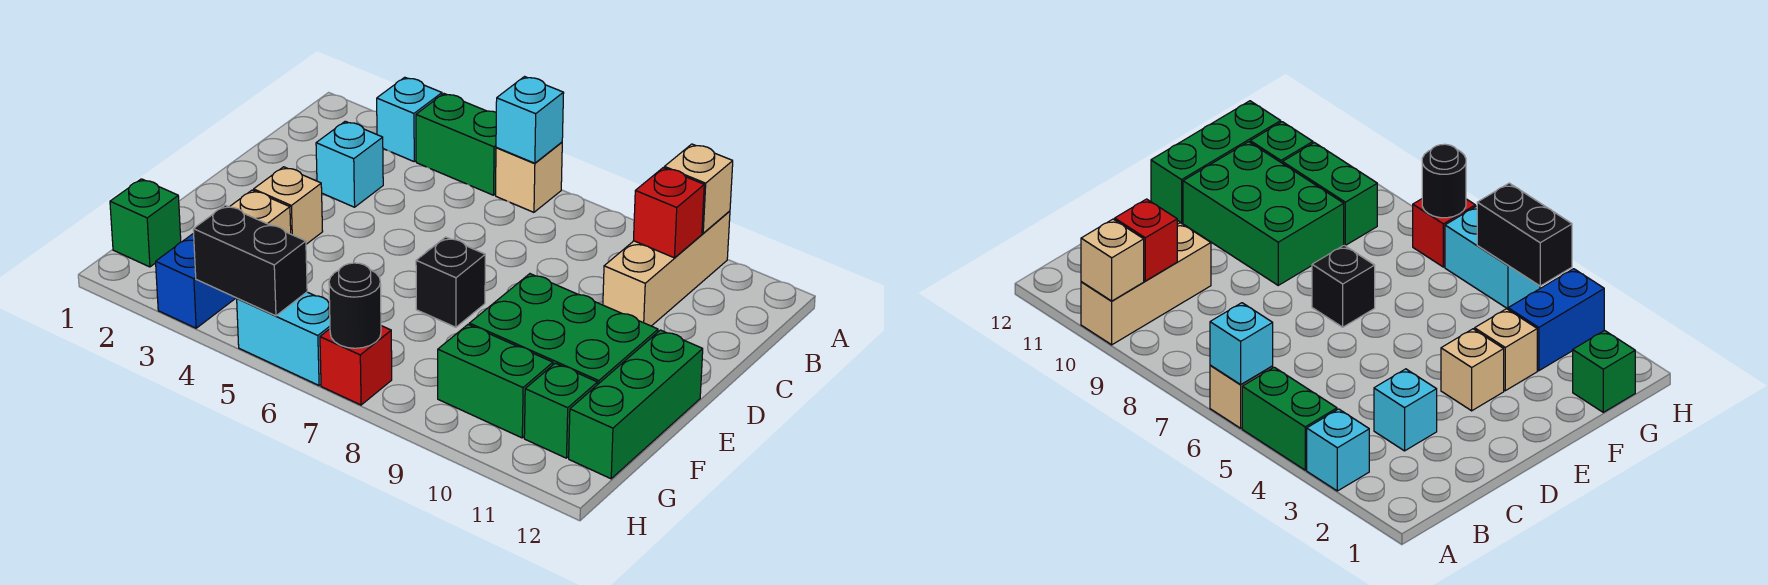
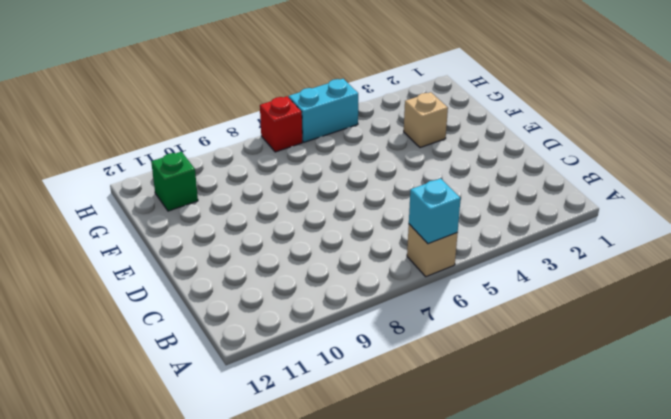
none -> cyan brick A3 level 1
none -> green brick A4:A5 level 1
none -> tan brick A10:C10 level 1

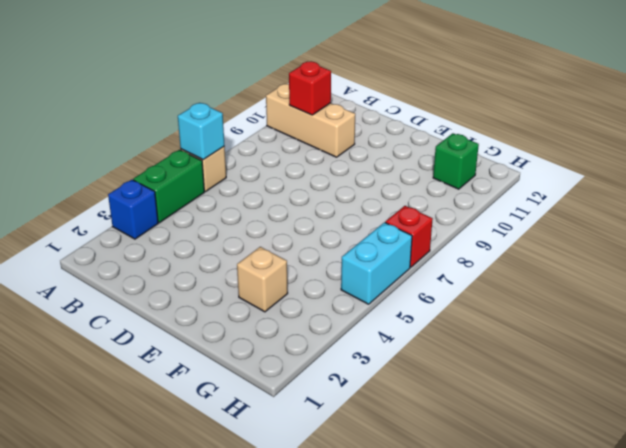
blue brick A3 level 1 -> cyan brick A3 level 1
none -> cyan brick C3 level 1
none -> tan brick E3 level 1
none -> black brick E7 level 1

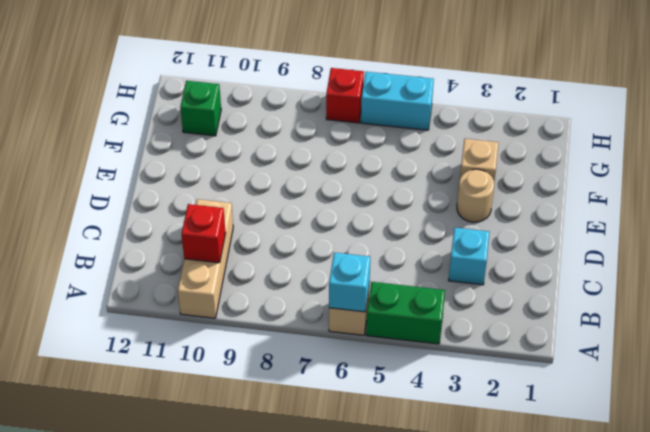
tan round brick E3 level 1 -> tan brick E3 level 1
none -> cyan brick A3 level 1
none -> black brick E7 level 1
none -> green brick E9:F11 level 1

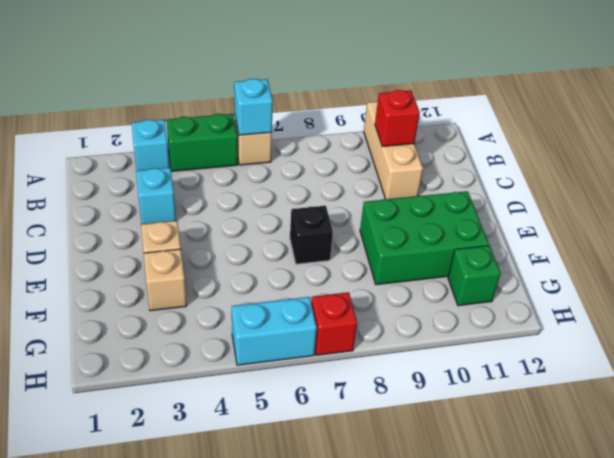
none -> green brick E12:G12 level 1
none -> green brick G1 level 1
none -> blue brick G3:H3 level 1

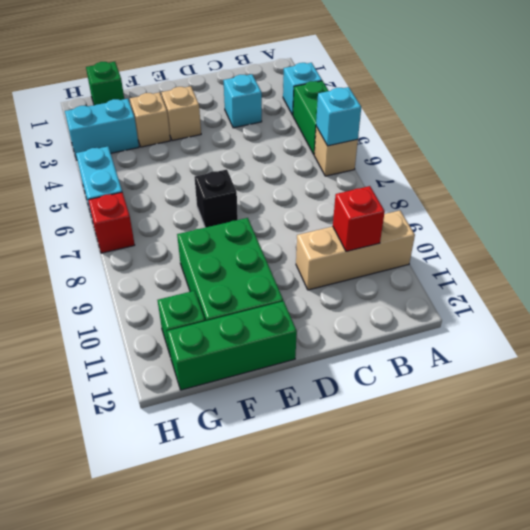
cyan brick G3:H3 level 1 -> blue brick G3:H3 level 1
none -> green brick G9:G10 level 1
none -> tan brick A10 level 2
none -> black brick H4:H5 level 2

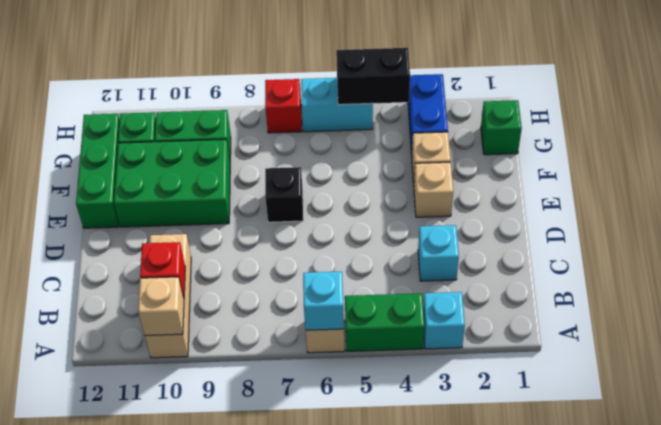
none -> black round brick H7 level 2

